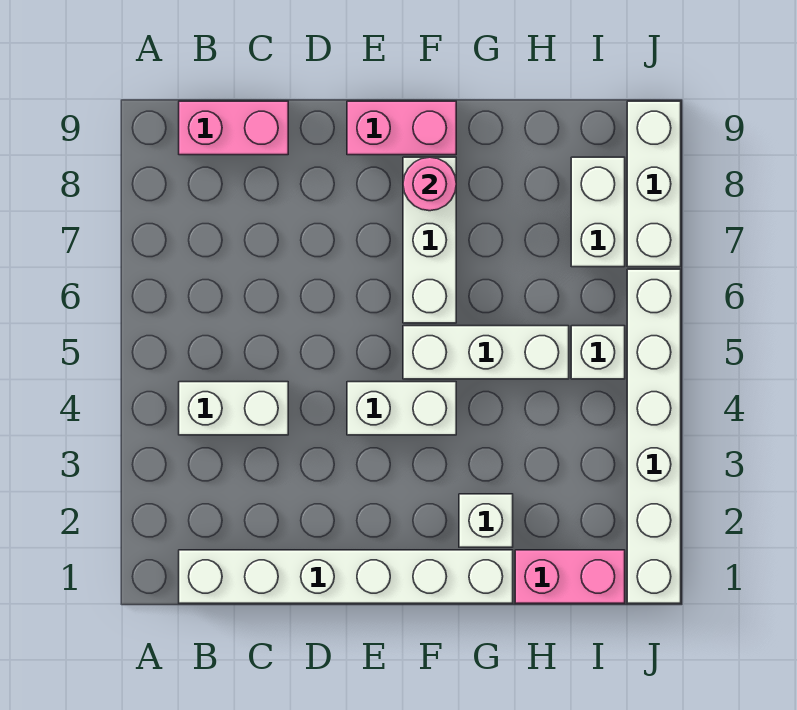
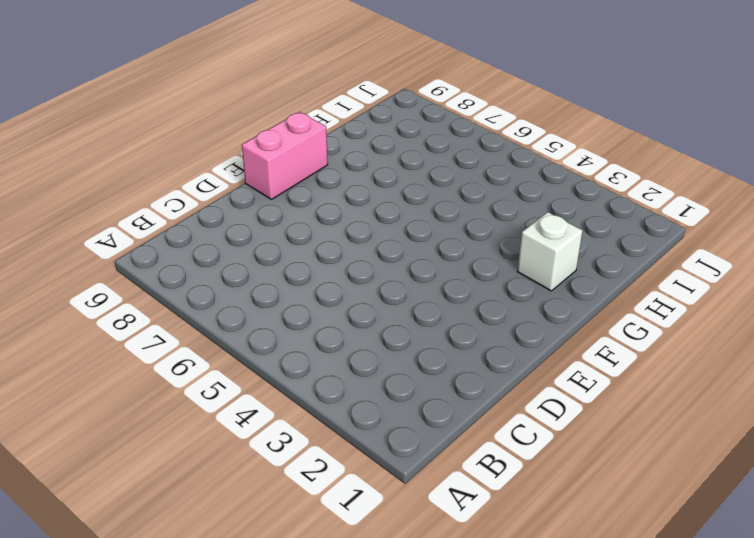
none -> white brick B1:G1 level 1
none -> white brick B4:C4 level 1
none -> pink brick B9:C9 level 1

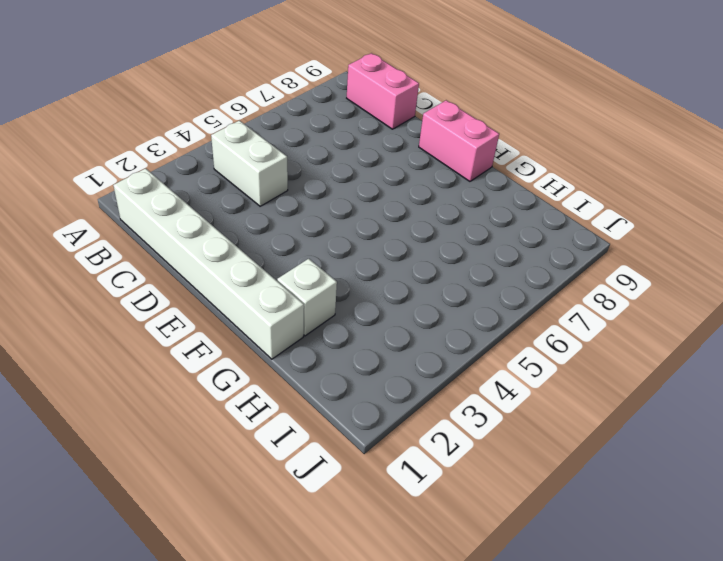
none -> white brick E4:F4 level 1
none -> white brick F5:H5 level 1
none -> white brick F6:F8 level 1

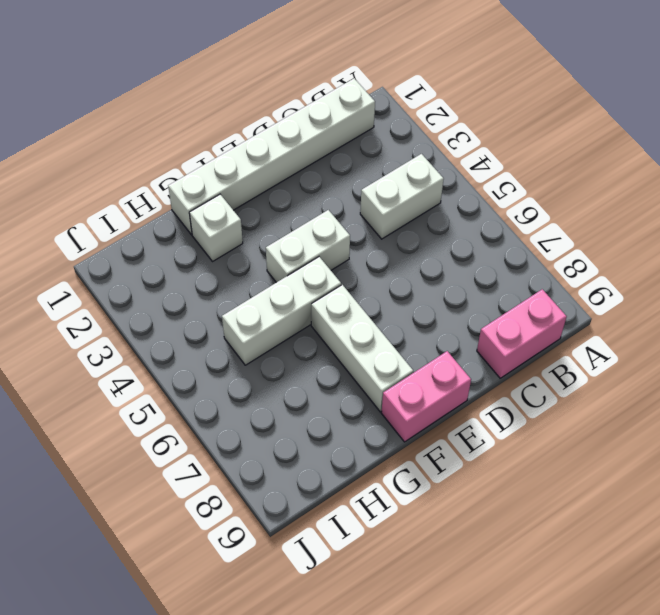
none -> pink brick H1:I1 level 1
none -> white brick I5 level 1
none -> white brick I7:I8 level 1

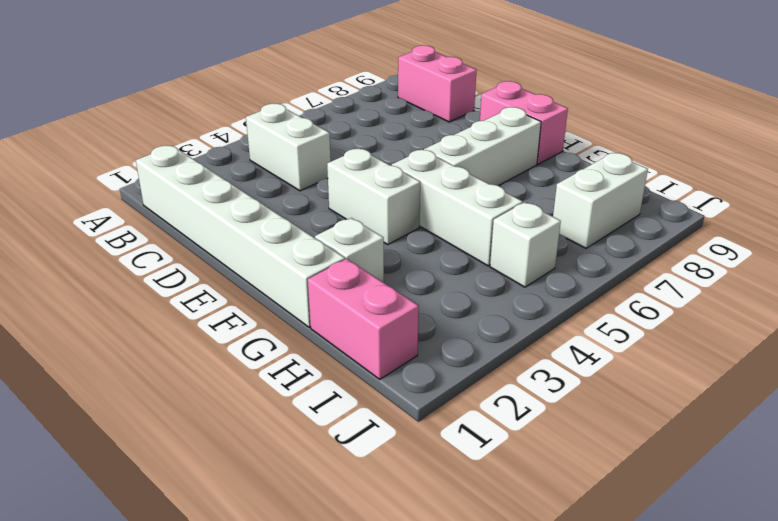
none -> white brick J1:J6 level 1
none -> white brick J7:J9 level 1
none -> pink round brick F8 level 2

